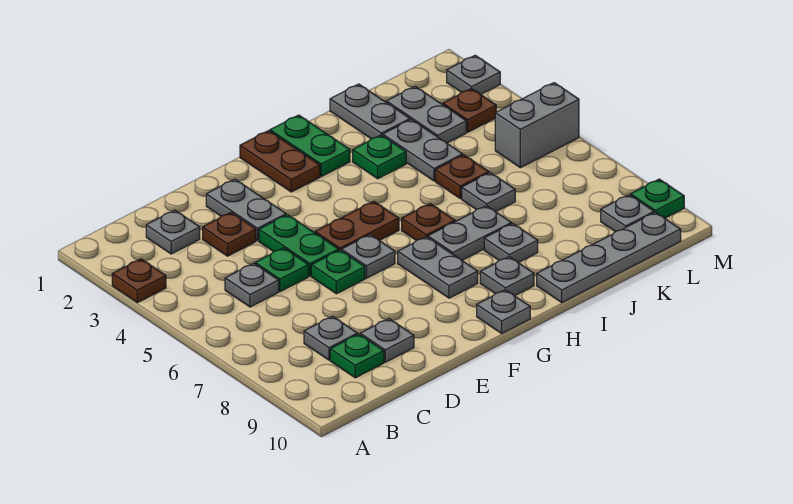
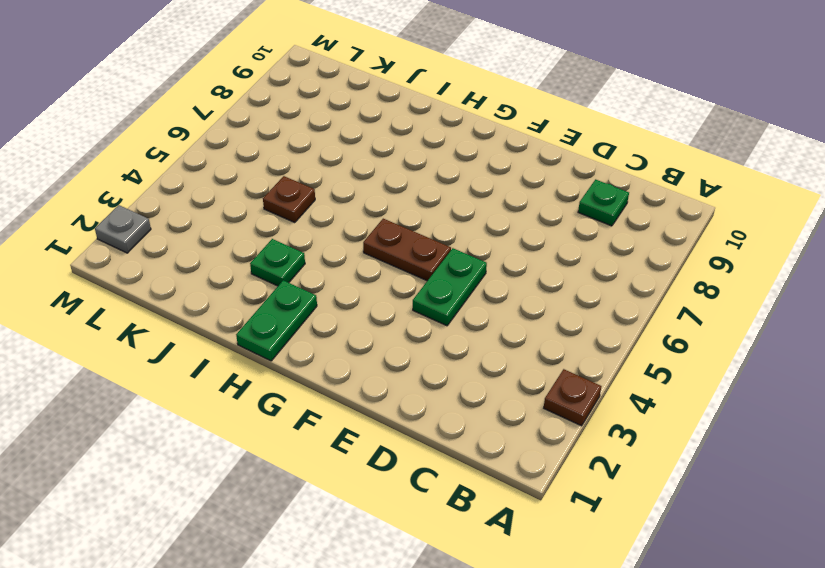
none -> grey plate C2 level 1
none -> grey plate C5 level 1
none -> grey plate C8 level 1
none -> brown plate D3 level 1

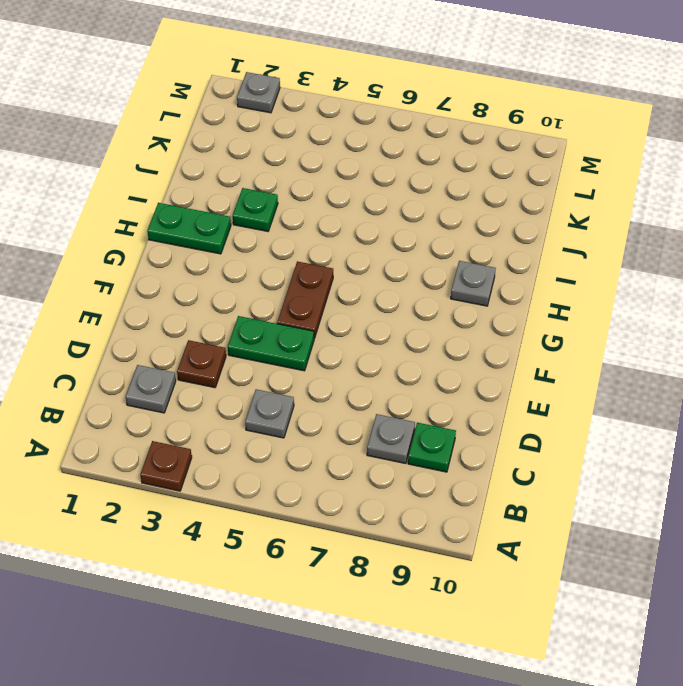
none -> green plate D5 level 1
none -> grey plate D9 level 1
none -> grey plate E2:E3 level 1
none -> green plate E6 level 1

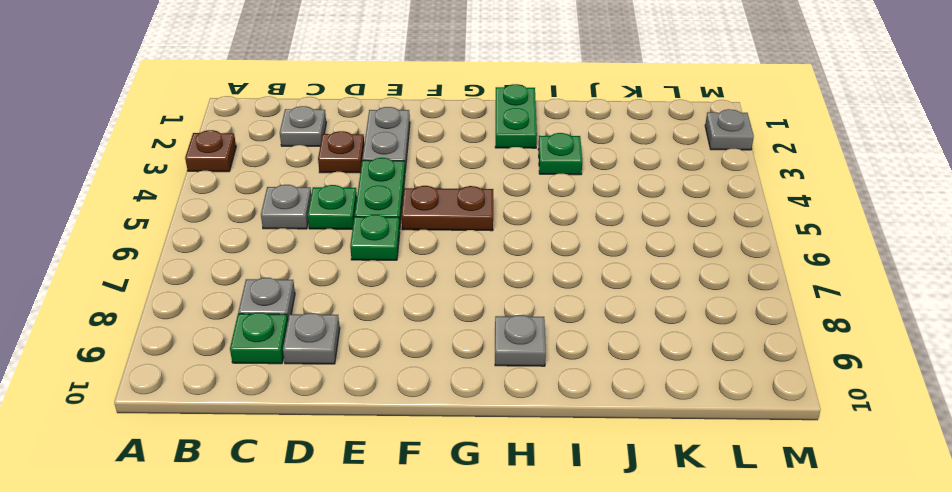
none -> grey plate F6 level 1
none -> brown plate G1:G2 level 1
none -> grey plate G7:G8 level 1
none -> grey plate G10 level 1

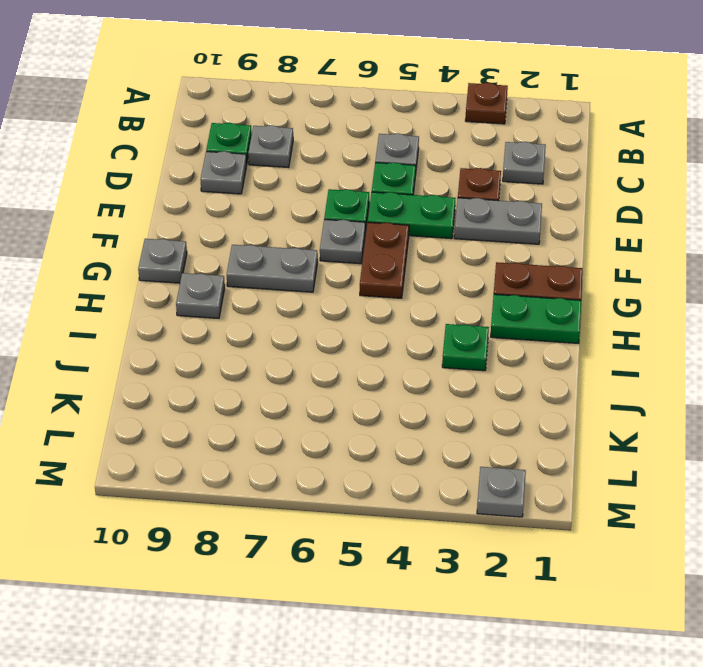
none -> brown plate H6 level 1
none -> grey plate H7:I7 level 1
none -> grey plate I8 level 1
none -> grey plate I10:L10 level 1

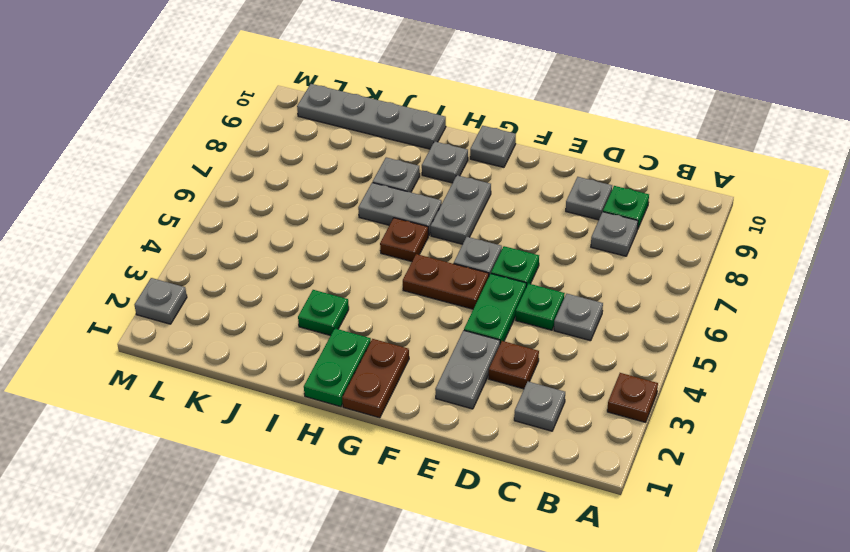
none -> grey plate J1:J2 level 1
none -> grey plate J3:J4 level 1
none -> brown plate J5 level 1
none -> grey plate J6 level 1

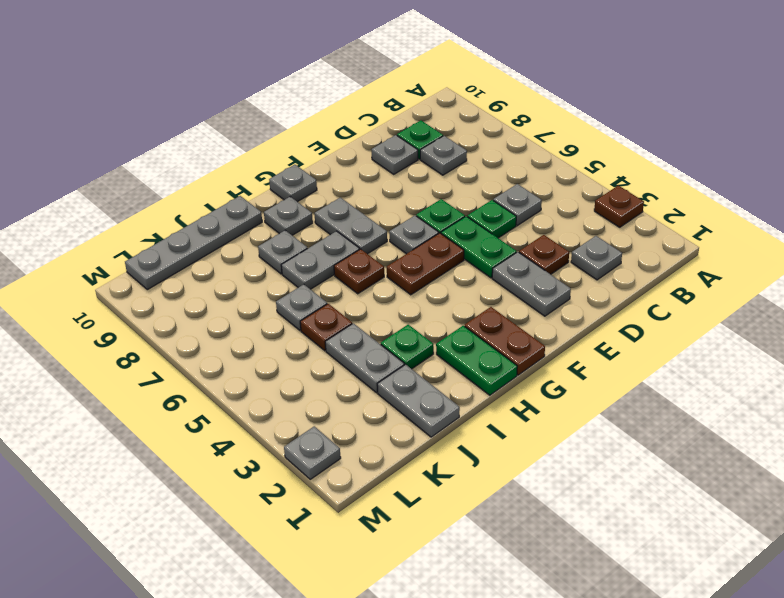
none -> grey plate K2:K3 level 1
none -> brown plate L3 level 1
none -> grey brick L5:M5 level 1
none -> grey plate L9 level 1

